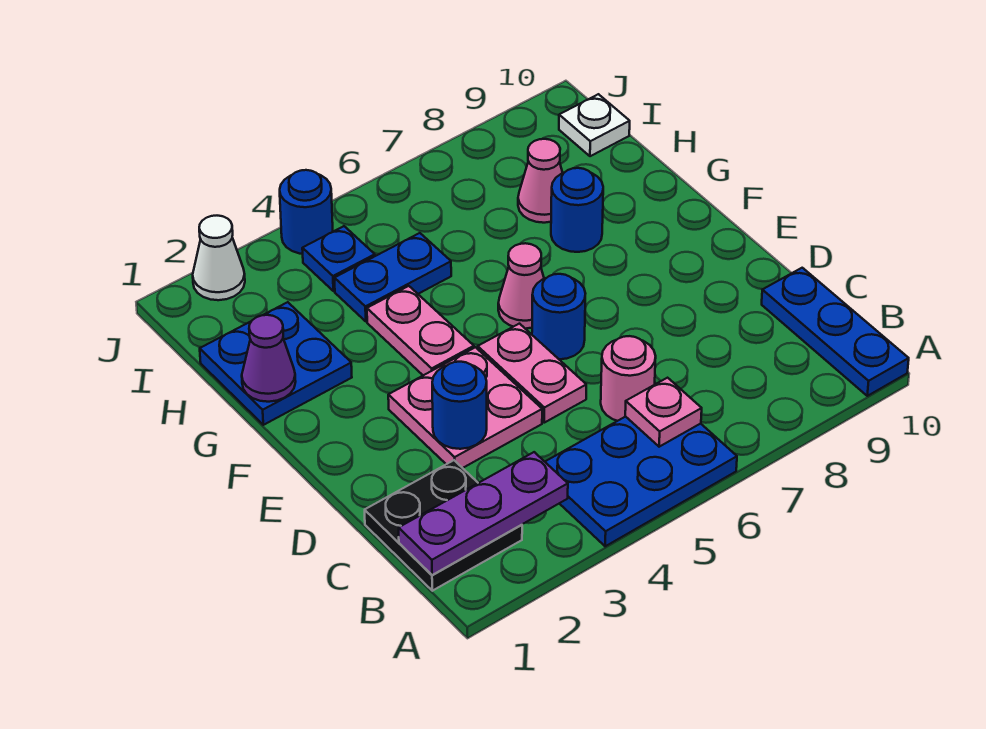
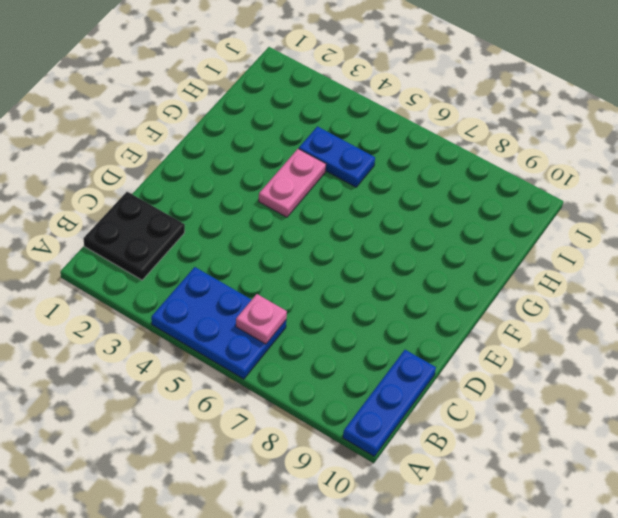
none -> pink round brick C6 level 1
none -> pink plate D3:E4 level 1
none -> pink plate D5:E5 level 1

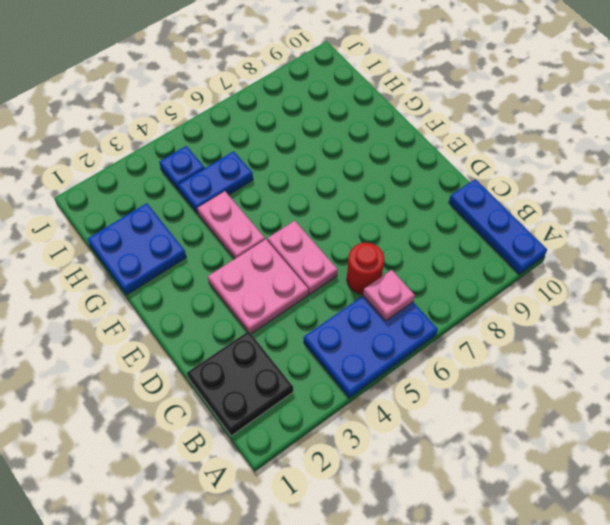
red round brick C6 level 1 -> pink round brick C6 level 1
none -> blue round brick E6 level 1
none -> pink cone F6 level 1
none -> blue round brick G8 level 1

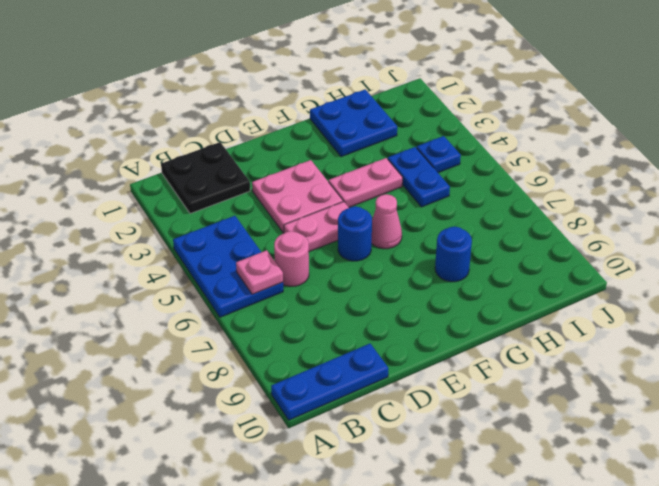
none -> pink cone H8 level 1
none -> white plate I10 level 1
none -> white cone J2 level 1

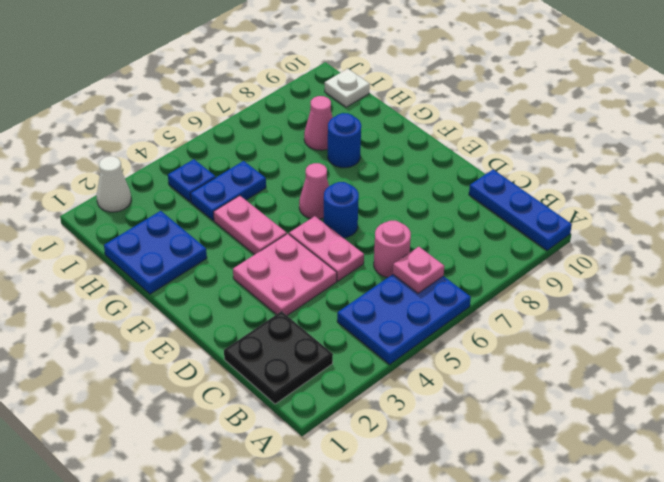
none -> blue round brick J4 level 1
none -> purple plate B1:B3 level 2
none -> blue round brick D3 level 2

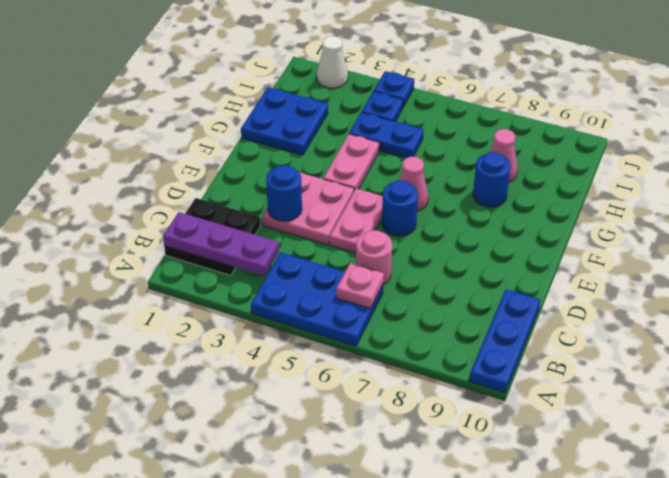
blue plate J4 level 1 -> blue round brick J4 level 1
none -> white plate I10 level 1
none -> purple cone G1 level 2

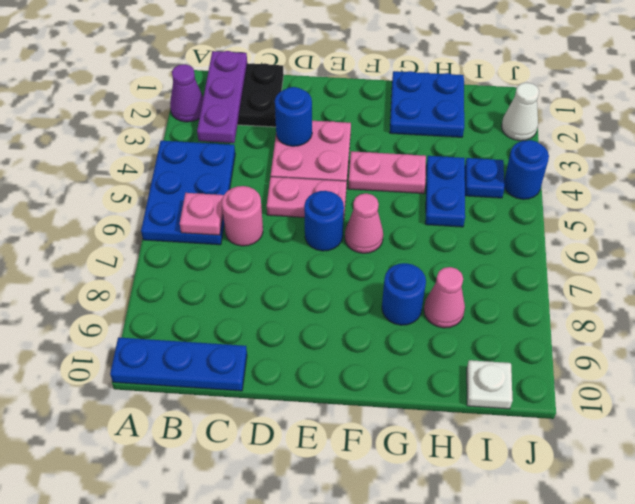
purple cone A2 level 1 -> purple cone G1 level 2

